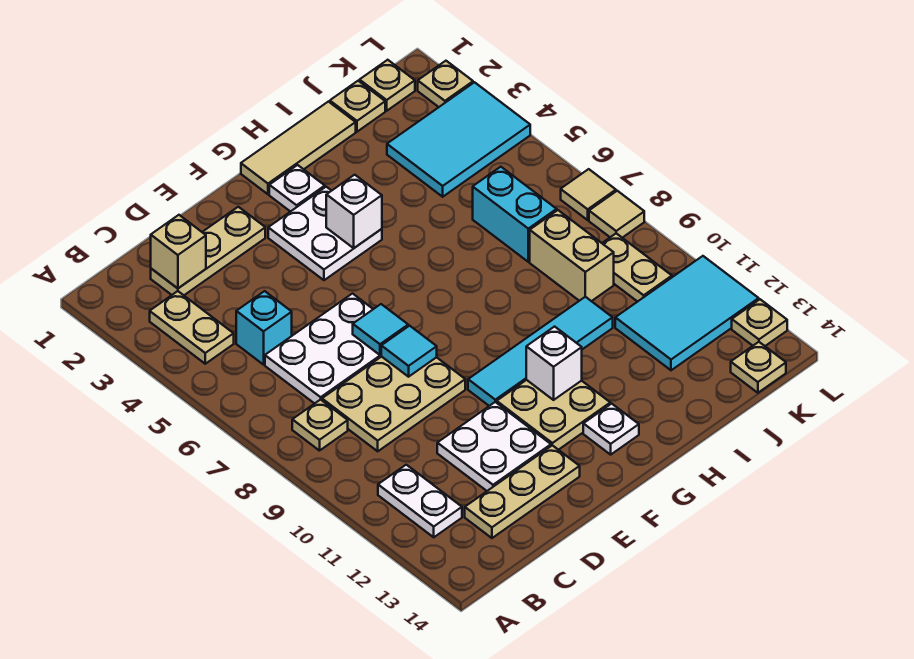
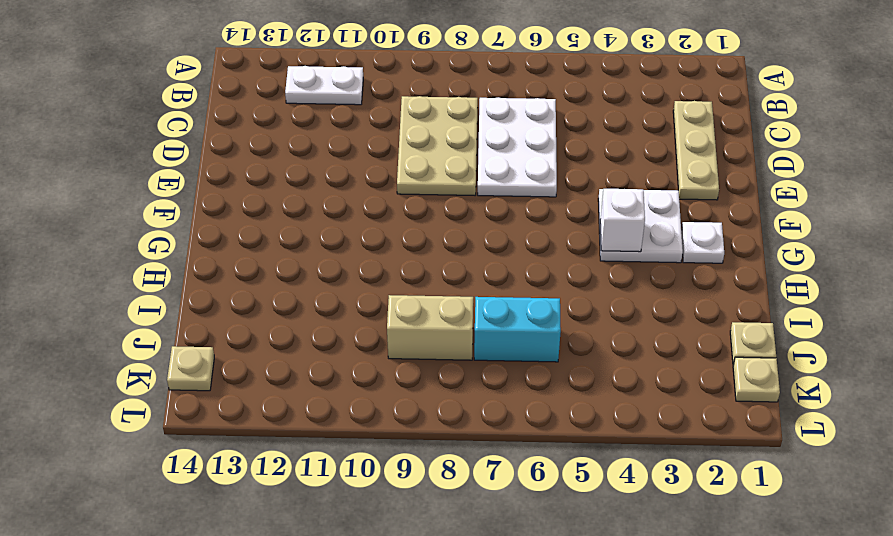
none -> tan plate B3:B4 level 1
none -> tan plate B8 level 1
none -> cyan brick C5 level 1
none -> tan plate C13:E13 level 1

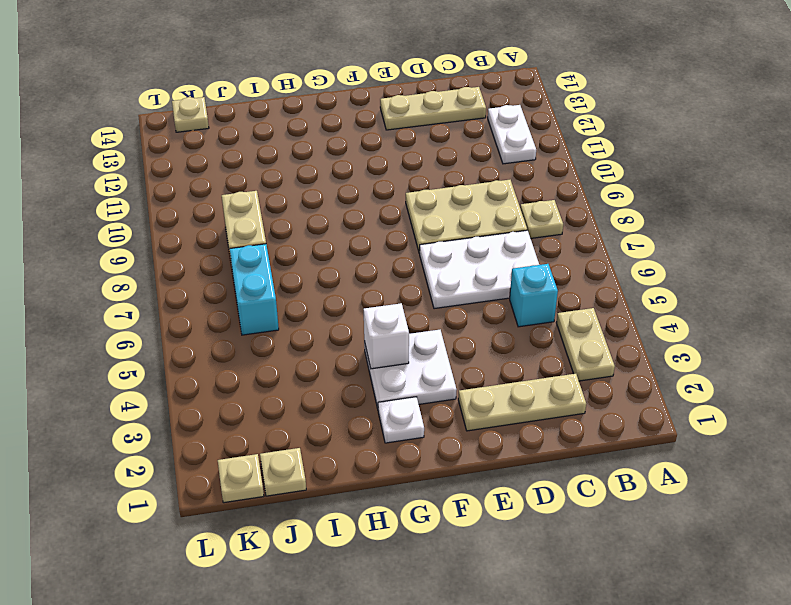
none -> white plate D11:E12 level 1
none -> cyan tile F10:I10 level 1
none -> tan plate F11:G12 level 1
none -> tan tile G1:I1 level 1

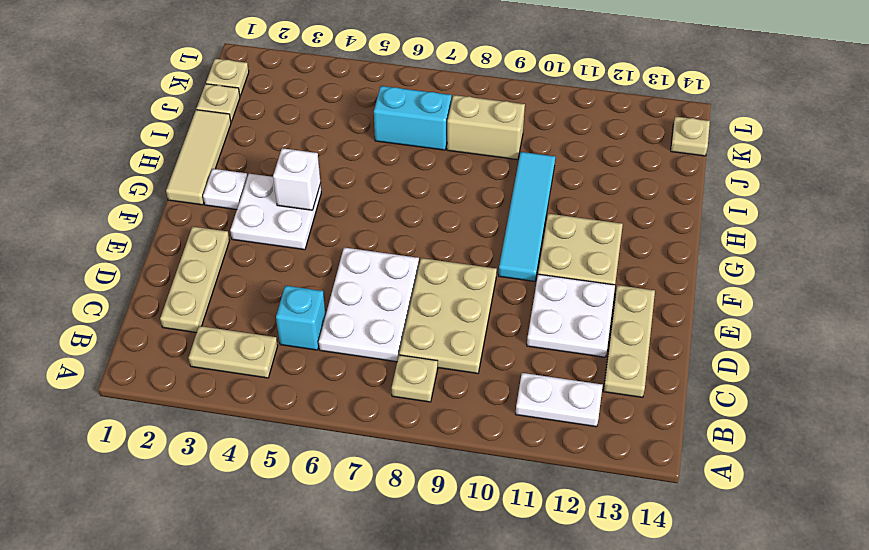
none -> white plate G13 level 1
none -> cyan tile J3:L4 level 1
none -> cyan tile J11:L12 level 1
none -> tan plate K9:K10 level 1

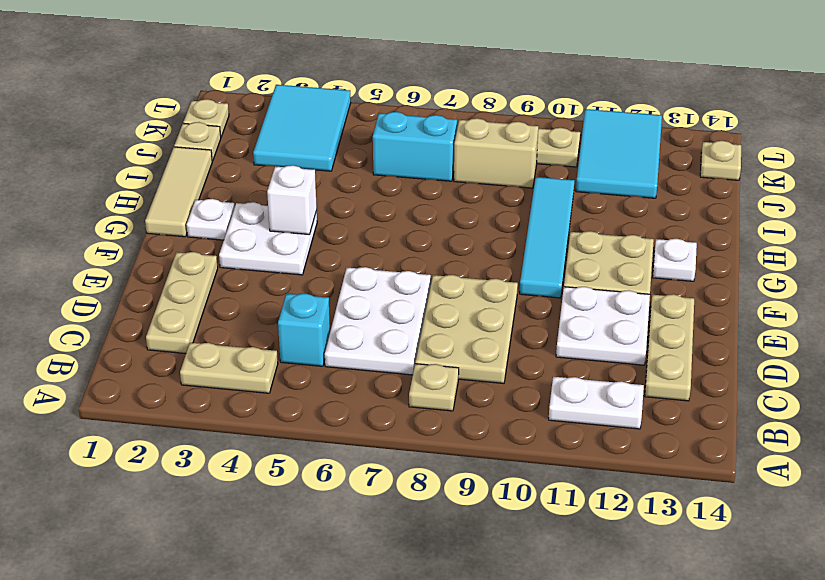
none -> tan plate L2 level 1
none -> tan tile L7 level 1
none -> tan tile L8 level 1
none -> tan plate L13 level 1

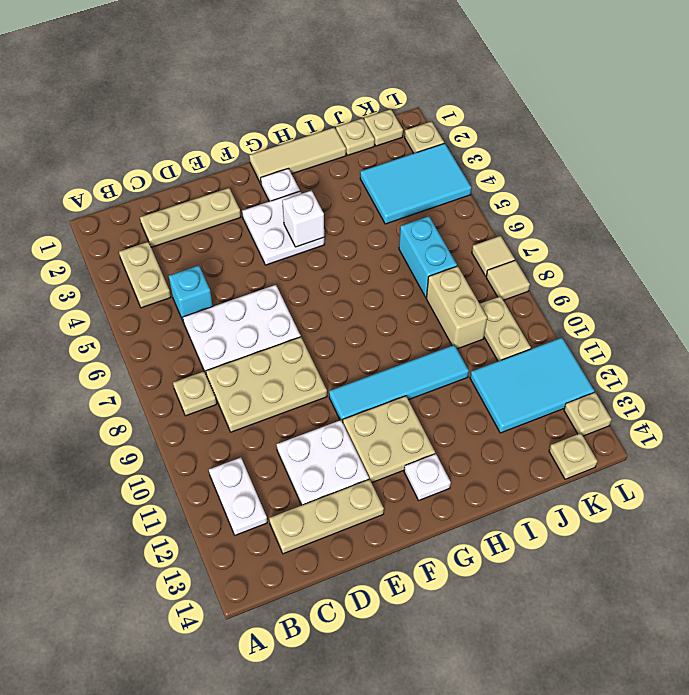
none -> tan brick C2 level 2
none -> cyan tile E7 level 2
none -> cyan tile E8 level 2
none -> white brick G11 level 2

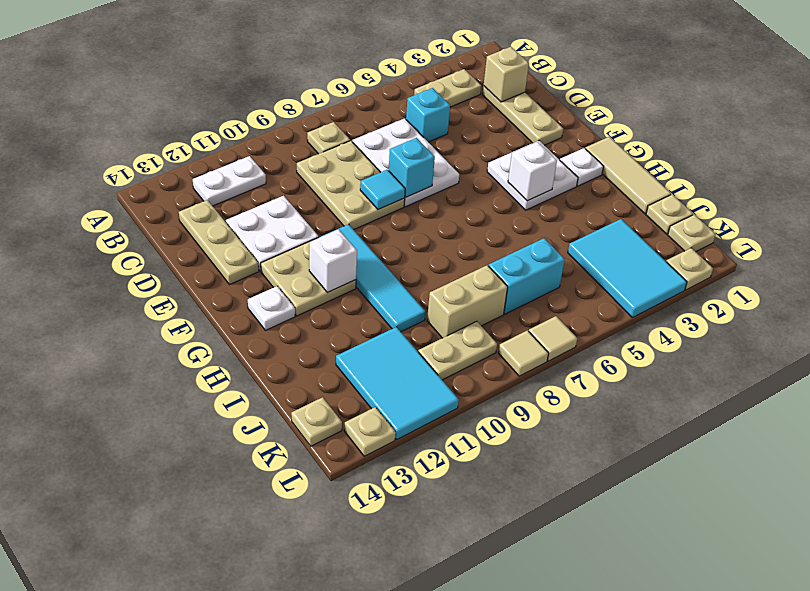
cyan brick E7 level 2 -> cyan tile E7 level 2

